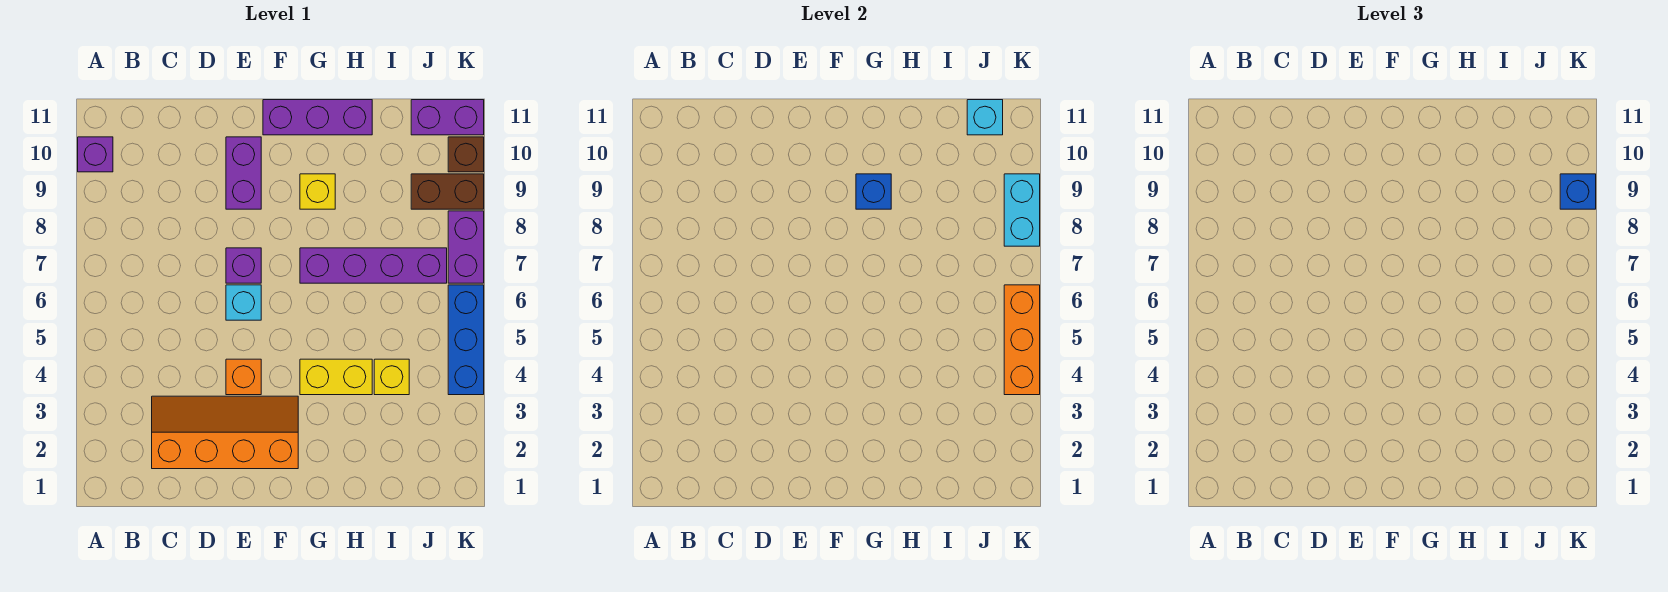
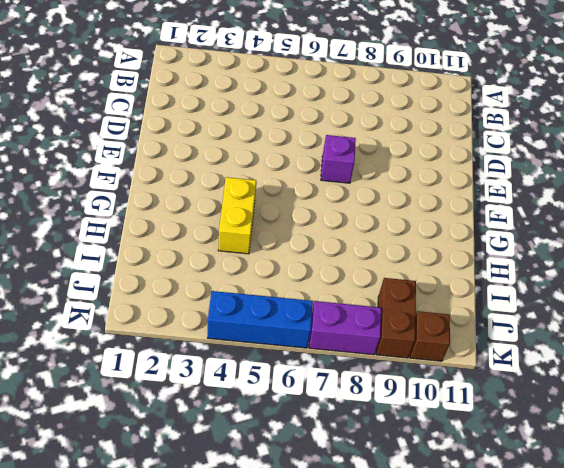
none -> purple brick A10 level 1
none -> orange slope C2:F3 level 1 top 2
none -> orange brick E4 level 1

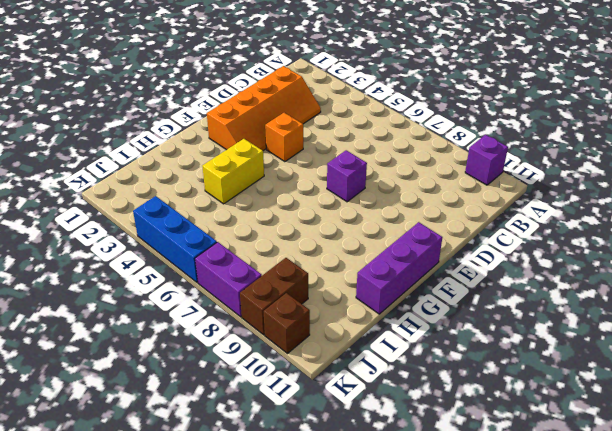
none -> cyan brick E6 level 1
none -> purple brick E9:E10 level 1
none -> purple brick G7:J7 level 1

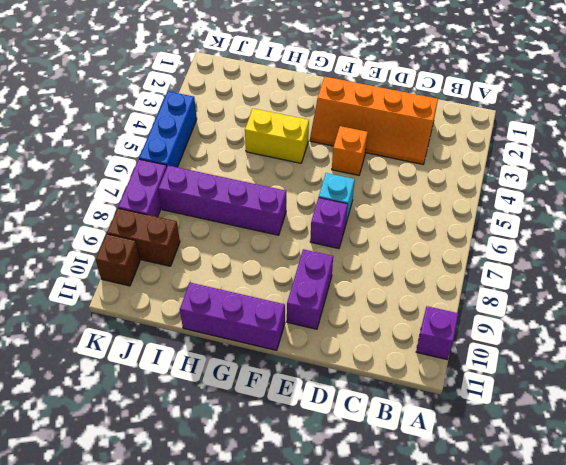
none -> yellow brick G9 level 1
none -> yellow brick I4 level 1
none -> purple brick J11:K11 level 1

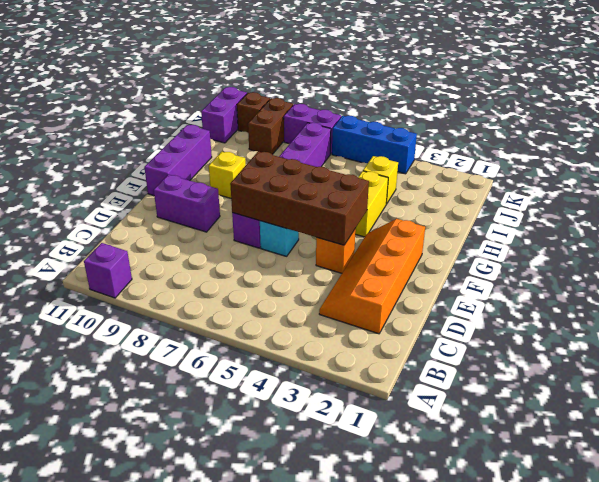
brown brick E4:F7 level 2 -> none
none -> blue brick G9 level 2
none -> cyan brick J11 level 2
none -> orange brick K4:K6 level 2

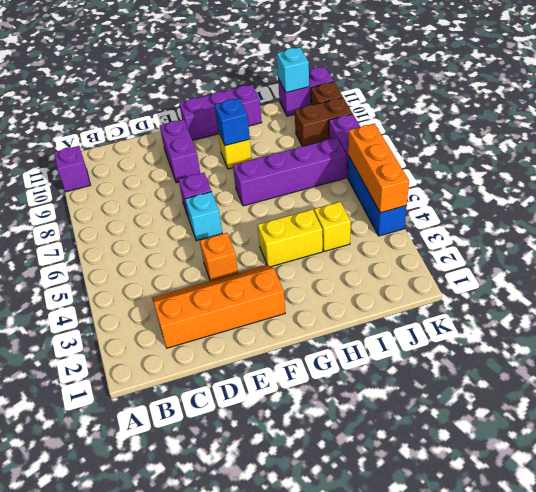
none -> cyan brick K8:K9 level 2
none -> blue brick K9 level 3

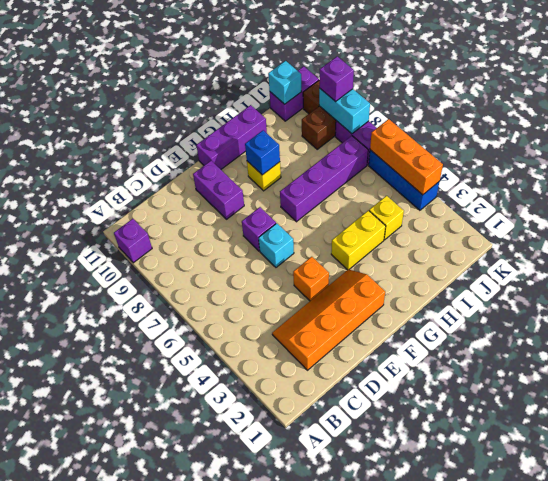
purple brick K9 level 3 -> blue brick K9 level 3

